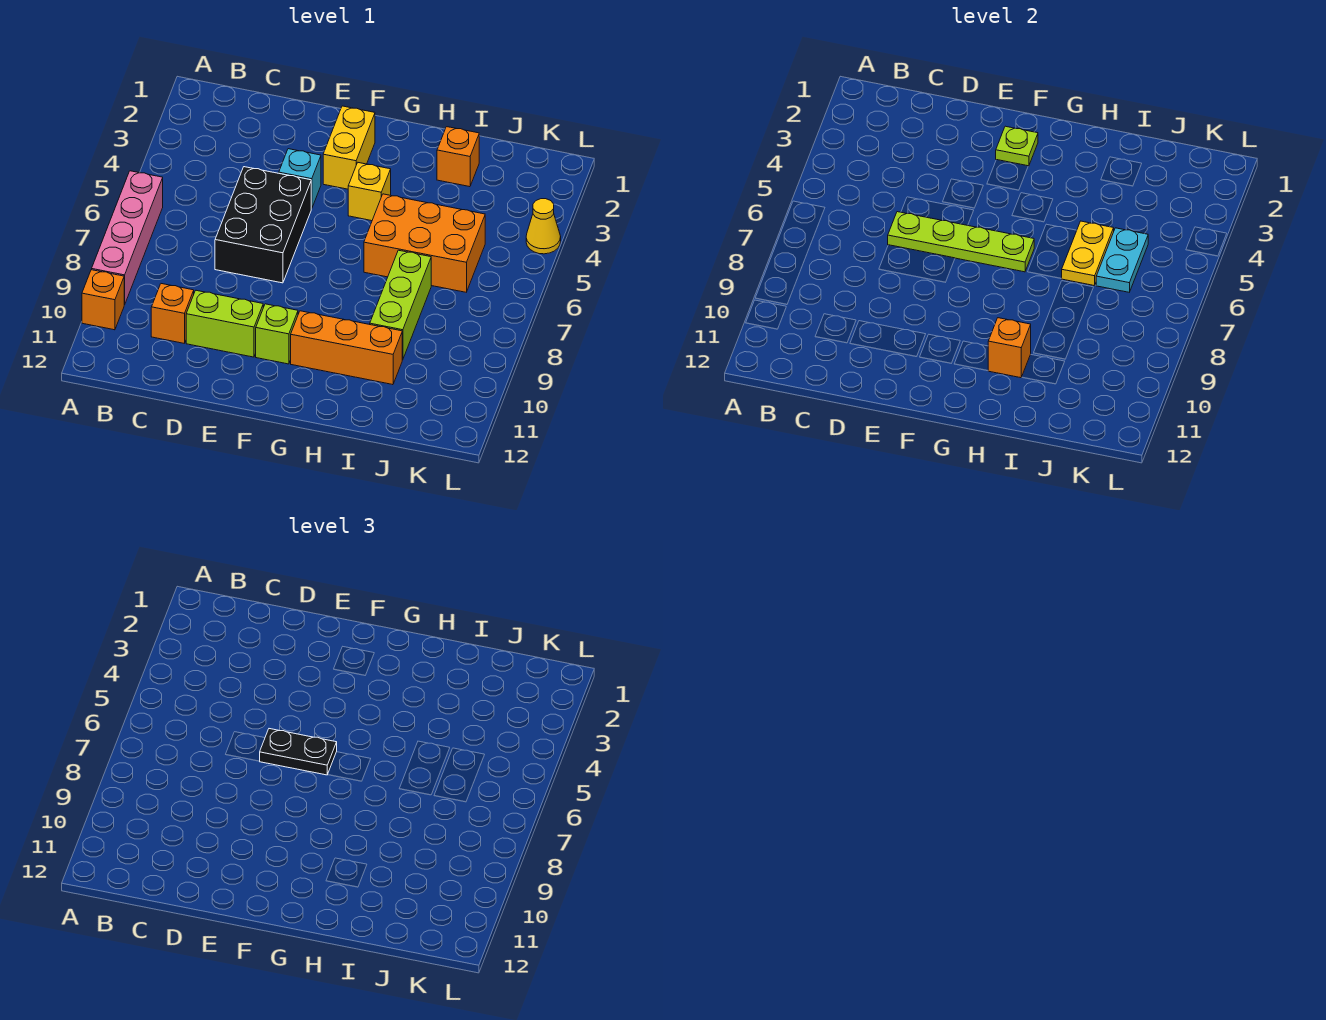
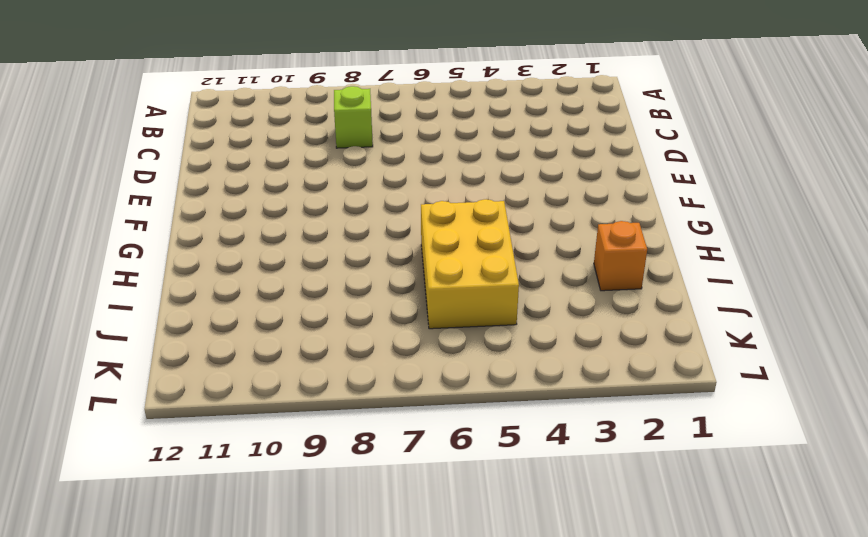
lime brick C8 level 1 -> lime brick F10 level 1
yellow brick H5:J6 level 1 -> orange brick H5:J6 level 1
none -> pink brick A6:A9 level 1
none -> orange brick A10 level 1
none -> orange brick C10 level 1

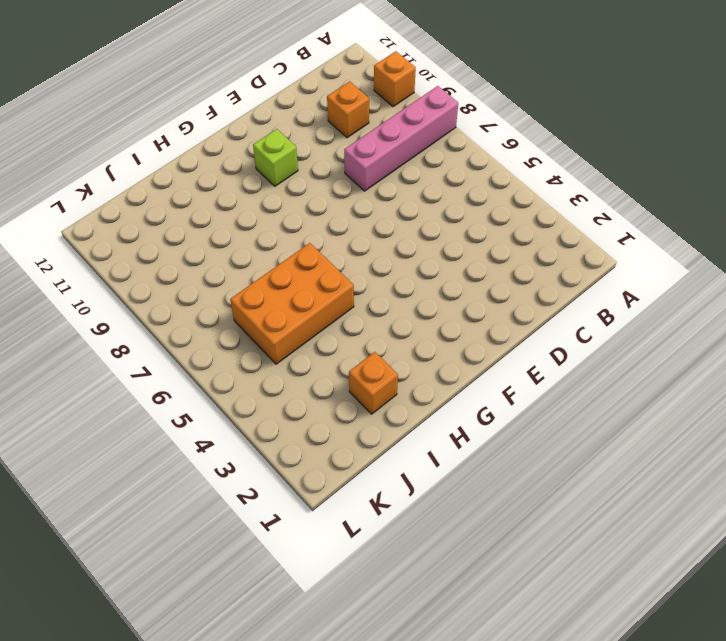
pink brick A8:D8 level 1 -> pink brick A6:A9 level 1
none -> black brick D5:E7 level 1
none -> lime brick D10:E10 level 1
none -> cyan brick E4 level 1

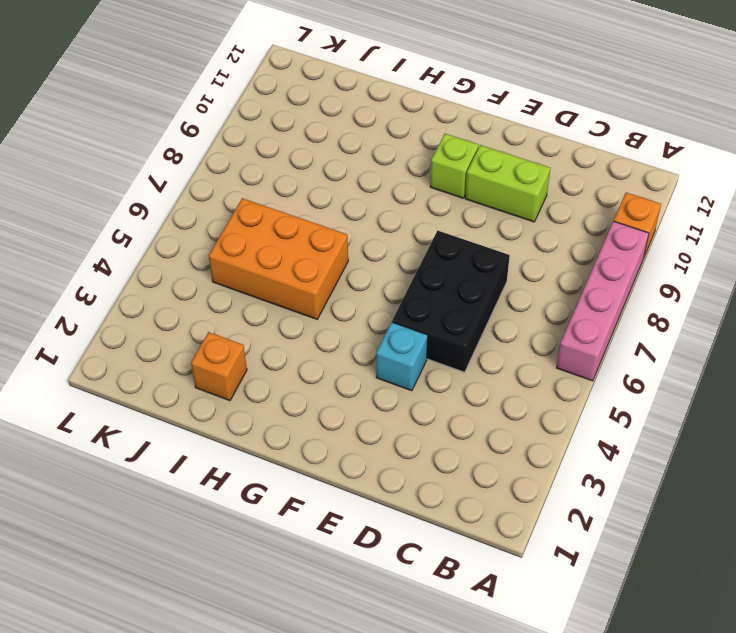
none -> orange brick C10 level 1
none -> yellow brick F2:F3 level 1
none -> yellow brick G4 level 1

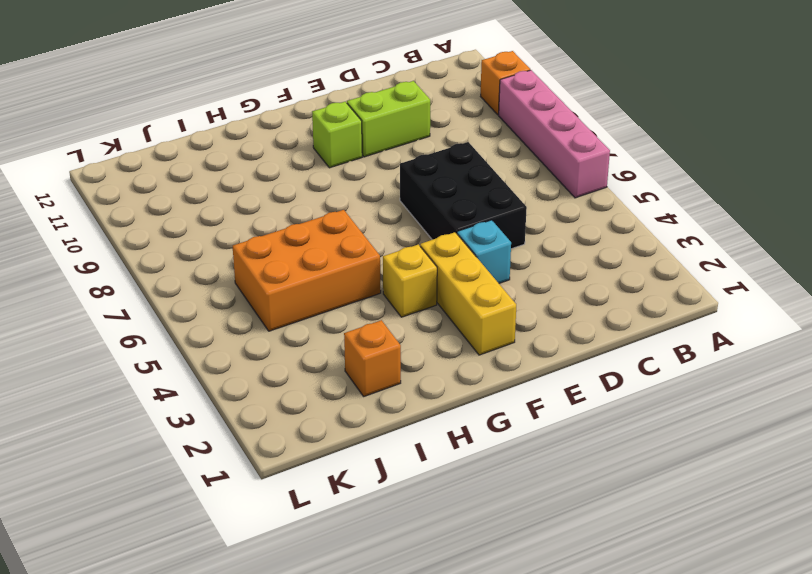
yellow brick F2:F4 level 1 -> yellow brick F2:F3 level 1
none -> orange brick C10 level 1
none -> orange brick G10:I10 level 1
none -> lime brick I7:I9 level 1

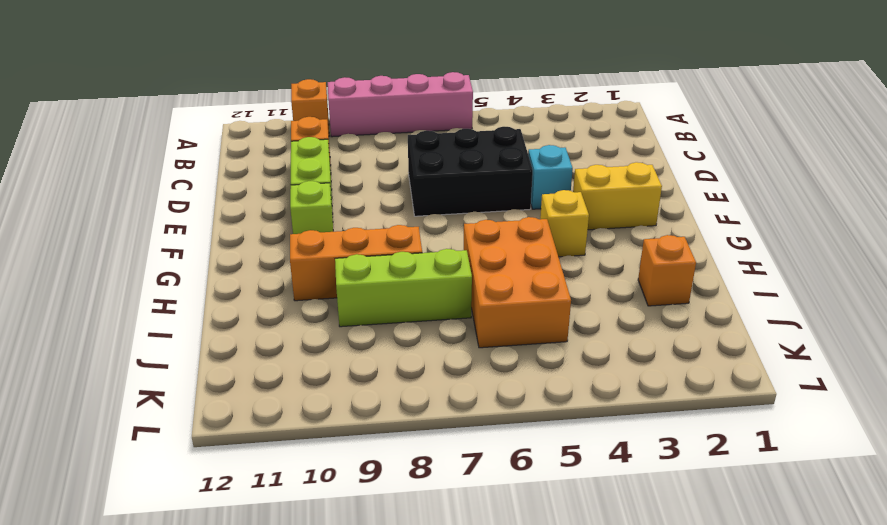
orange brick H8:H10 level 1 -> orange brick G10:I10 level 1
none -> yellow cone L4 level 1
none -> lime plate D6:G6 level 2
none -> lime plate F2 level 2

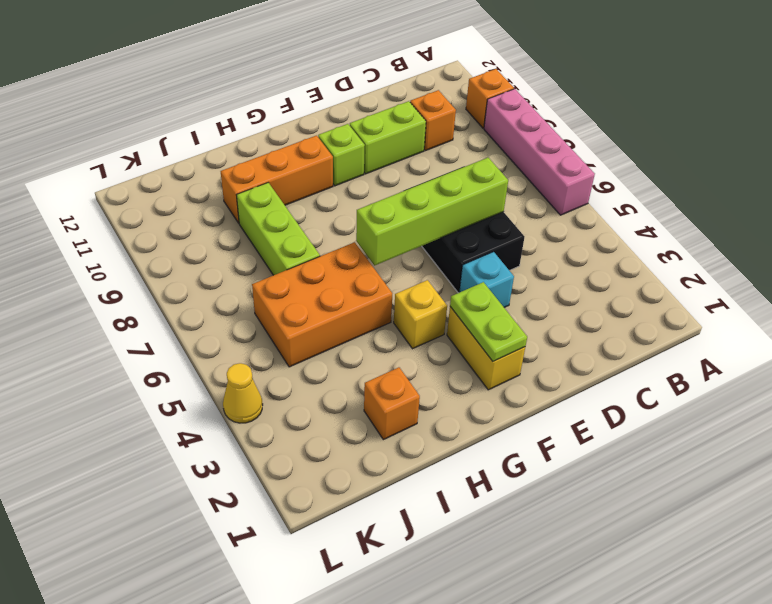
lime brick D6:G6 level 2 -> lime plate D6:G6 level 2
lime plate F2:F3 level 2 -> lime plate F2 level 2
none -> orange brick H10 level 2
none -> yellow plate I5:I6 level 2
none -> cyan plate J5:J6 level 2

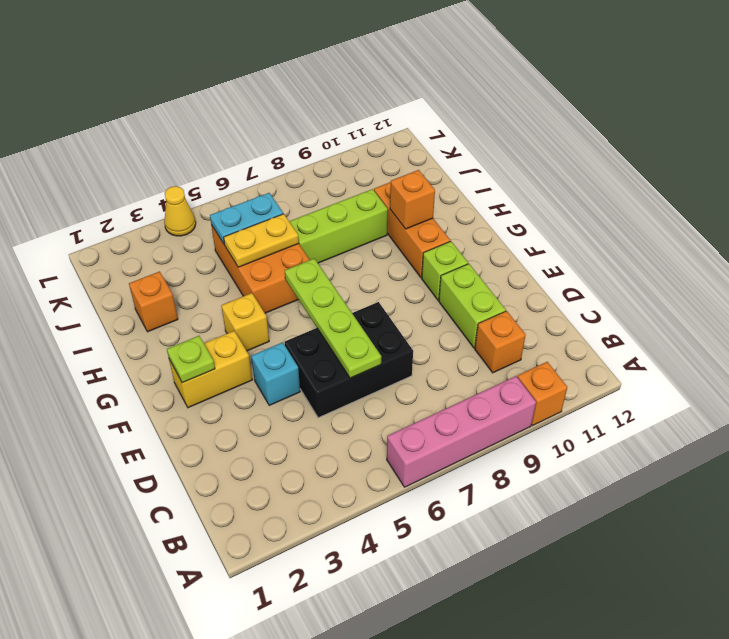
none -> black plate E6:F6 level 3

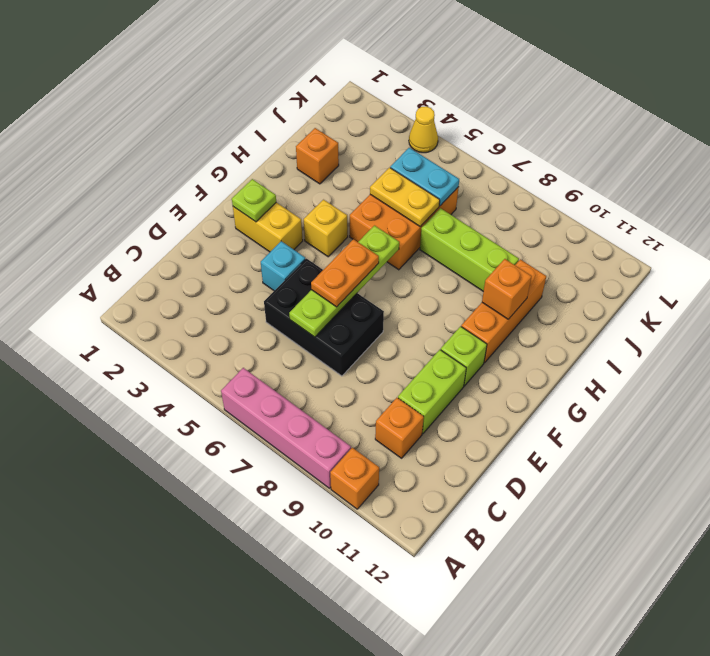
orange plate E6:F6 level 3 -> black plate E6:F6 level 3

